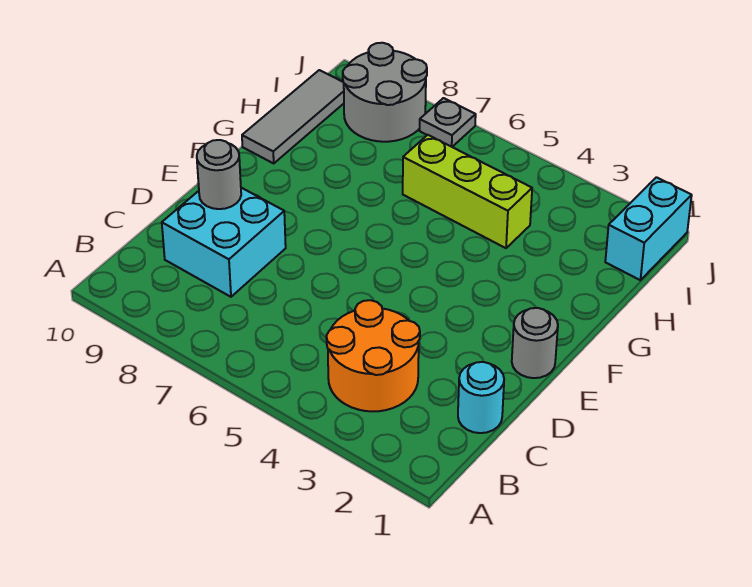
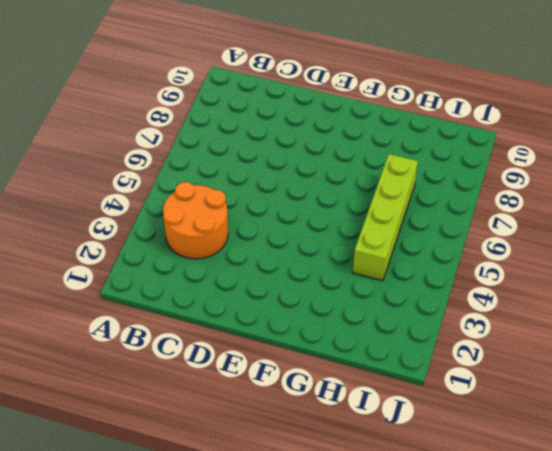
lime brick H4:H7 level 1 -> lime brick H4:H6 level 1
none -> cyan round brick C1 level 1
none -> cyan brick C8:D9 level 1

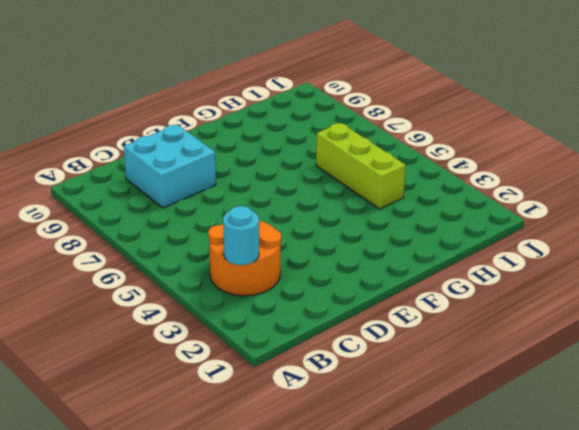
cyan round brick B3 level 2 -> cyan round brick C1 level 1
none -> grey round brick E1 level 1
none -> grey tile G10:I10 level 1

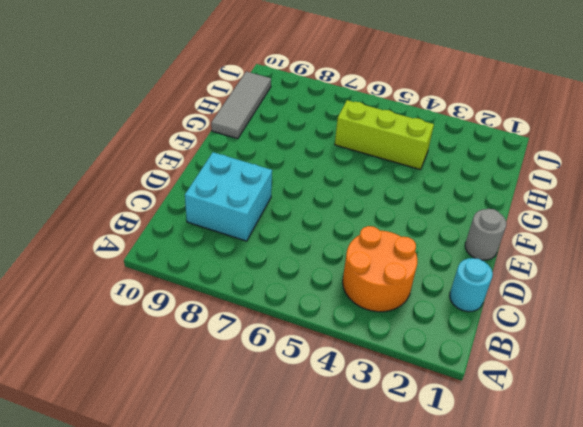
none -> cyan brick I1:J1 level 1
none -> grey round brick I8:J9 level 1

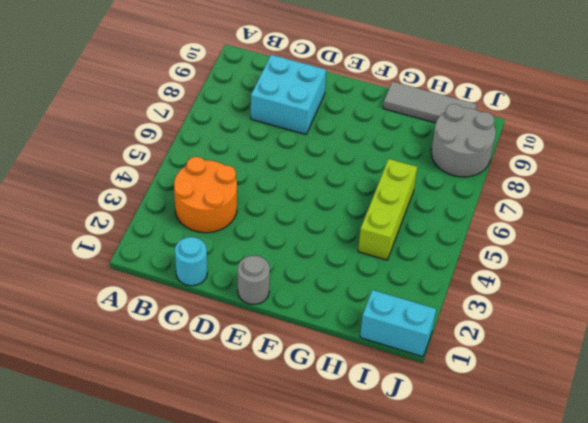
none -> grey plate J7 level 1
none -> grey round brick D9 level 2

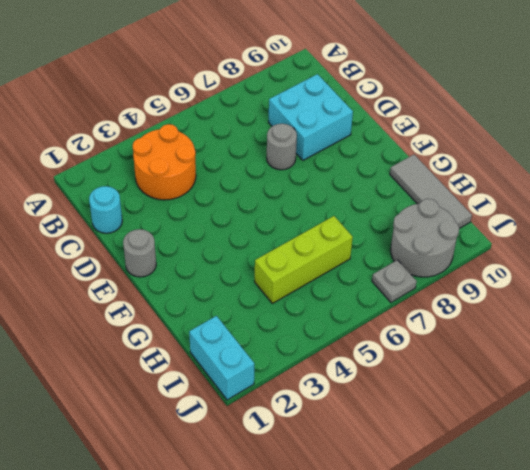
grey round brick D7 level 1 -> grey round brick D9 level 2

